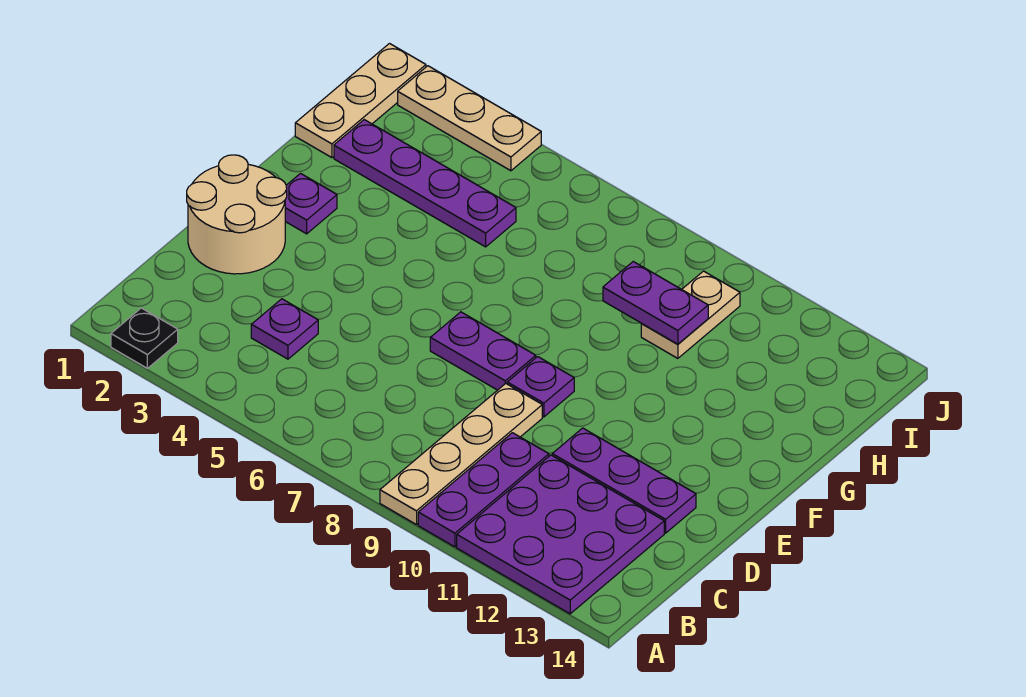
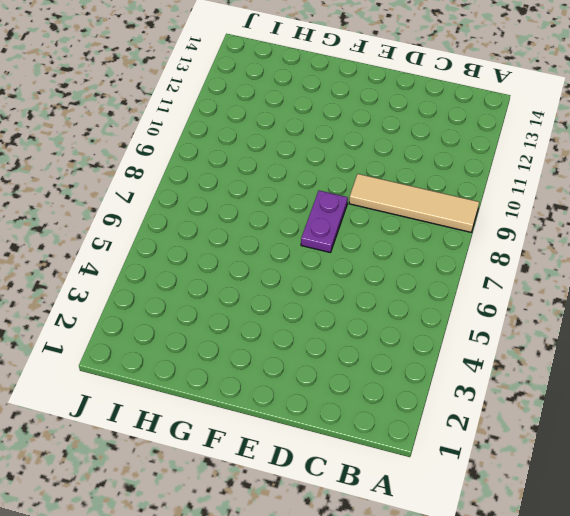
tan tile A9:D9 level 1 -> tan plate A9:D9 level 1
none -> black plate A2 level 1
none -> purple plate A10:C10 level 1
none -> purple plate A11:C13 level 1

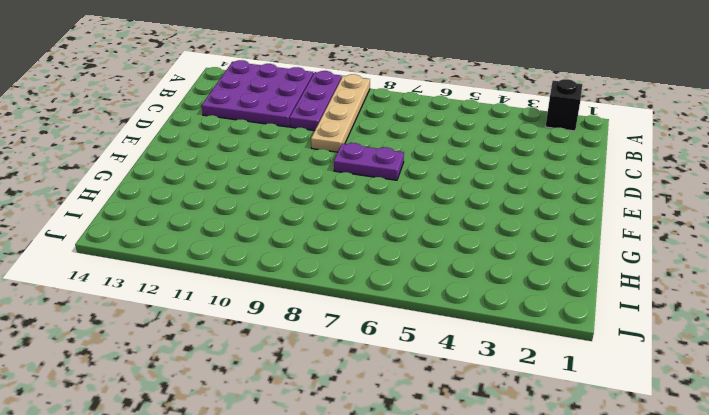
black brick A2 level 1 -> black plate A2 level 1
none -> purple plate C4 level 1
none -> tan round brick D1:E2 level 1
none -> purple plate D11:D13 level 1

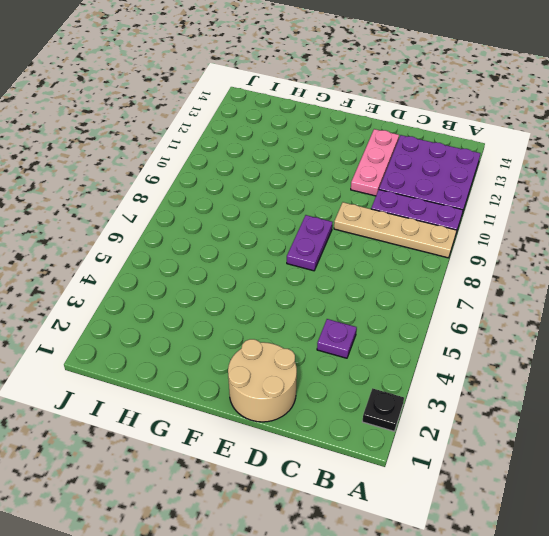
pink plate D11:D13 level 1 -> purple plate D11:D13 level 1
none -> purple plate E9 level 1
none -> purple plate F2 level 1
none -> tan plate H1:J1 level 1

